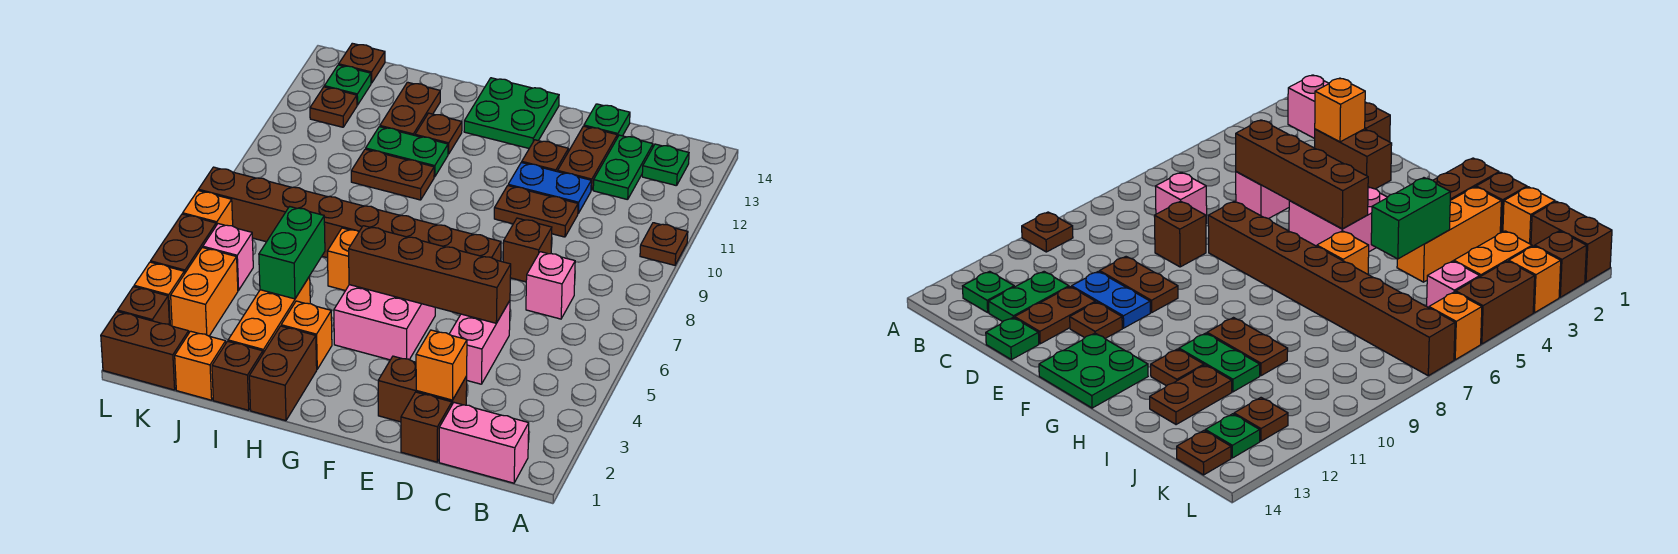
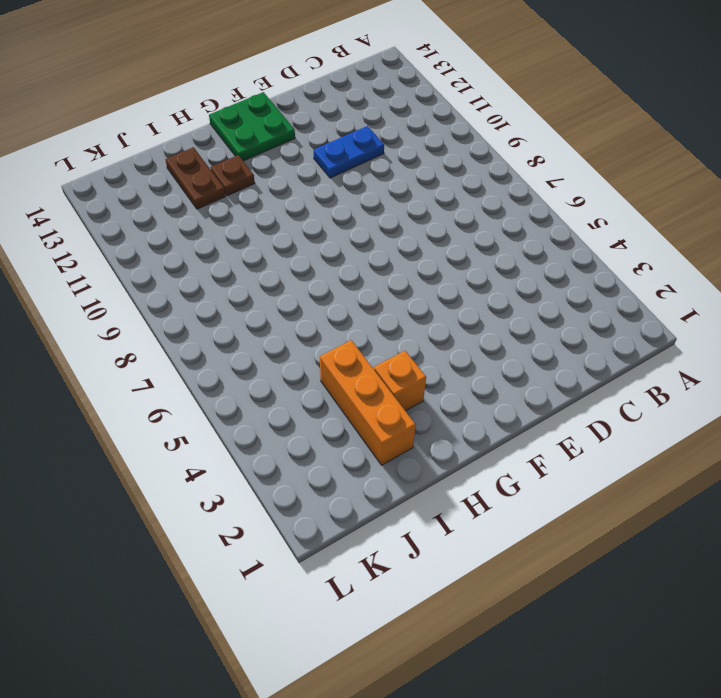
none -> brown plate A10 level 1
none -> pink brick B1:C1 level 1
none -> green plate B13 level 1
none -> pink brick C7 level 1

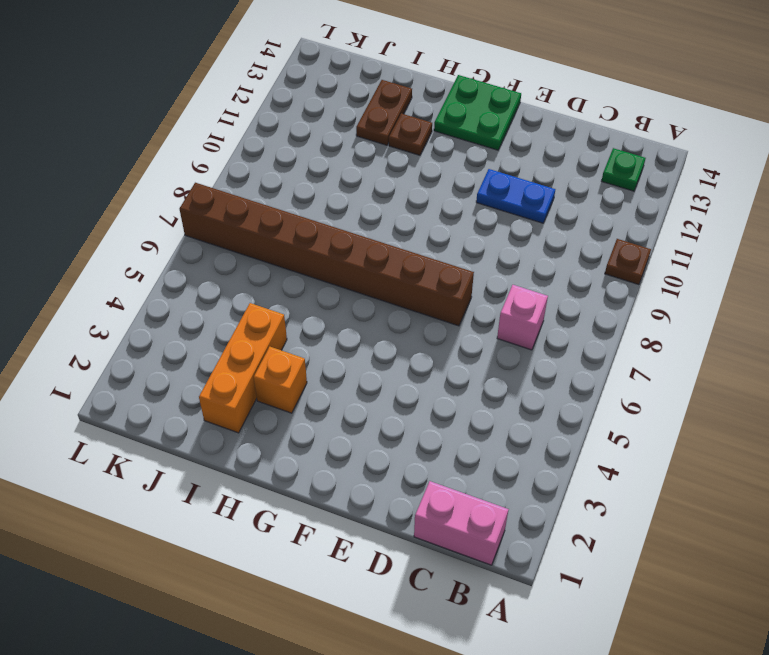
none -> green plate C12:C13 level 1
none -> brown brick D1 level 1
none -> brown brick D2:E2 level 1
none -> pink brick D4:D5 level 1

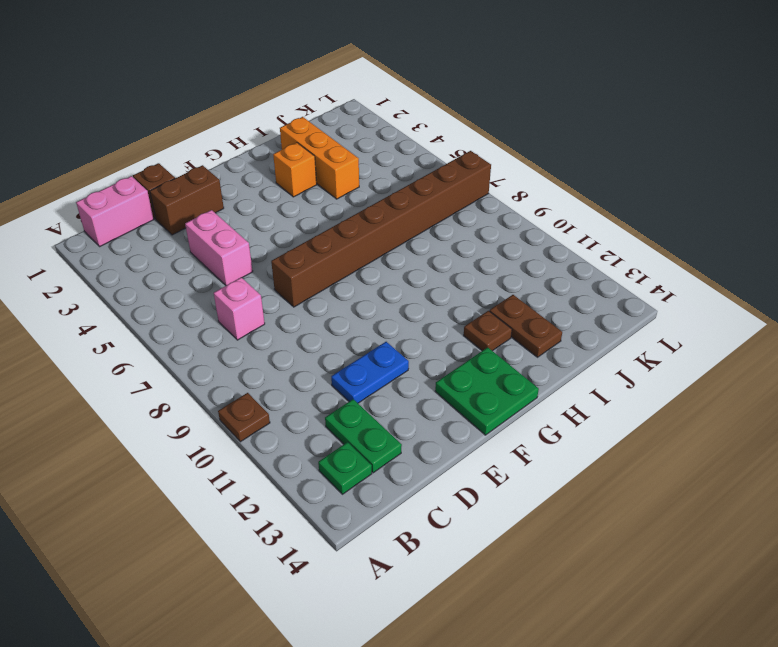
none -> brown brick D8 level 1
none -> brown plate D10:E10 level 1
none -> brown plate D12:D13 level 1
none -> green plate D14 level 1

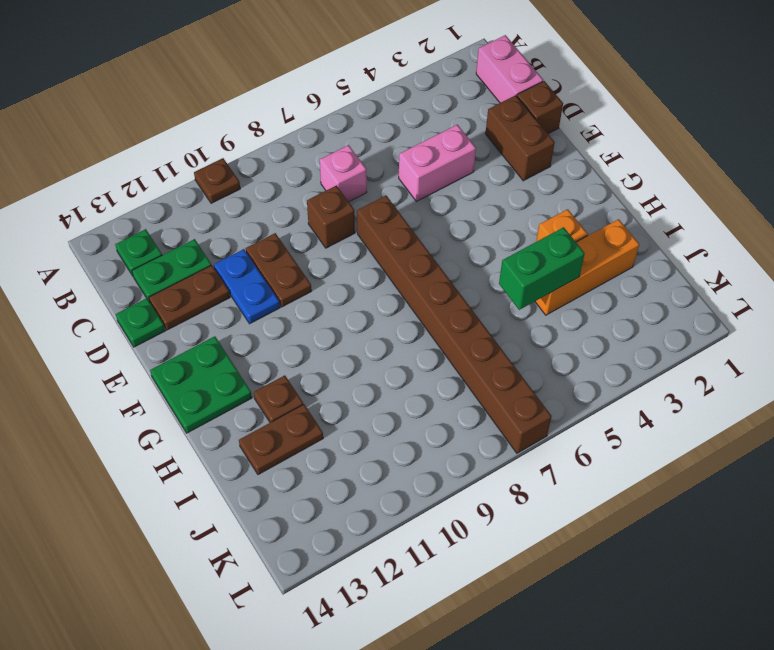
none -> brown plate E12 level 1
none -> pink brick F4:G5 level 1
none -> brown brick H1:H2 level 1
none -> orange brick H6 level 1

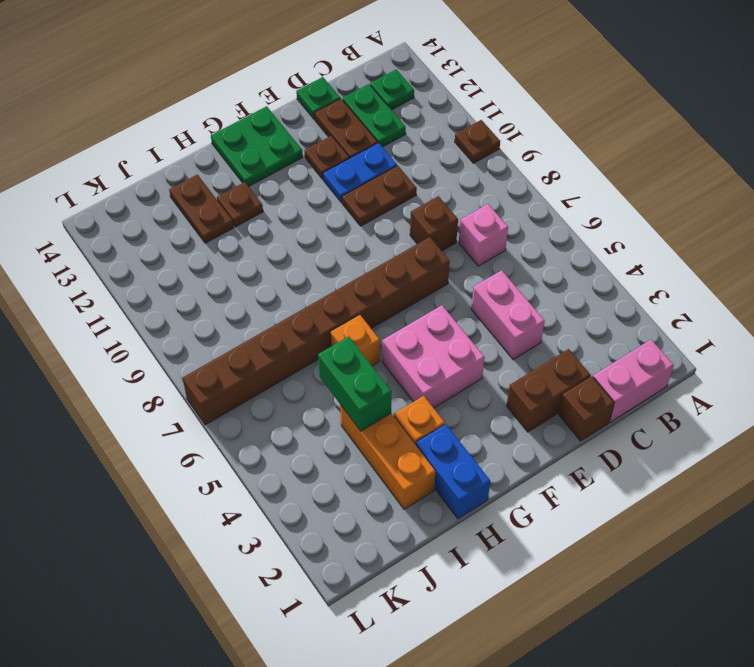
blue brick H1:H2 level 1 -> brown brick H1:H2 level 1
none -> brown plate H10:I10 level 1
none -> green plate H11:I11 level 1
none -> brown brick I1 level 1
none -> orange brick J1 level 1

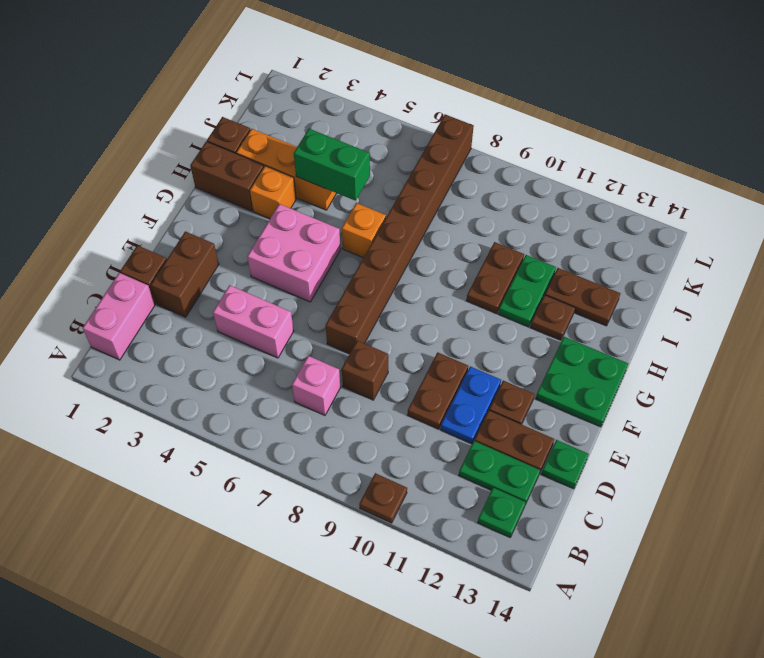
none -> orange brick J1 level 1
none -> brown brick K1:L1 level 1
none -> orange brick K3:K4 level 1
none -> pink brick K5 level 1

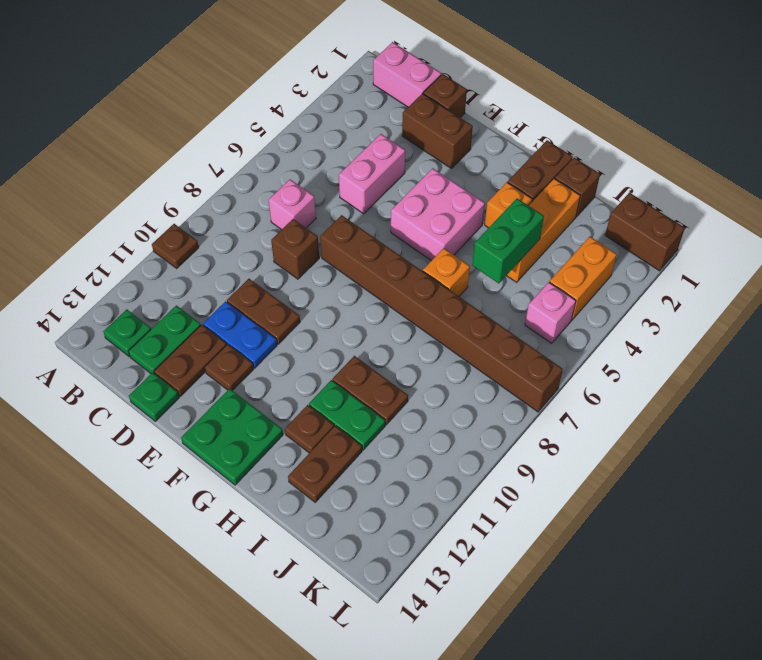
none -> orange brick J1 level 1
none -> brown plate K12 level 1
none -> green plate K13 level 1
none -> brown plate K14 level 1

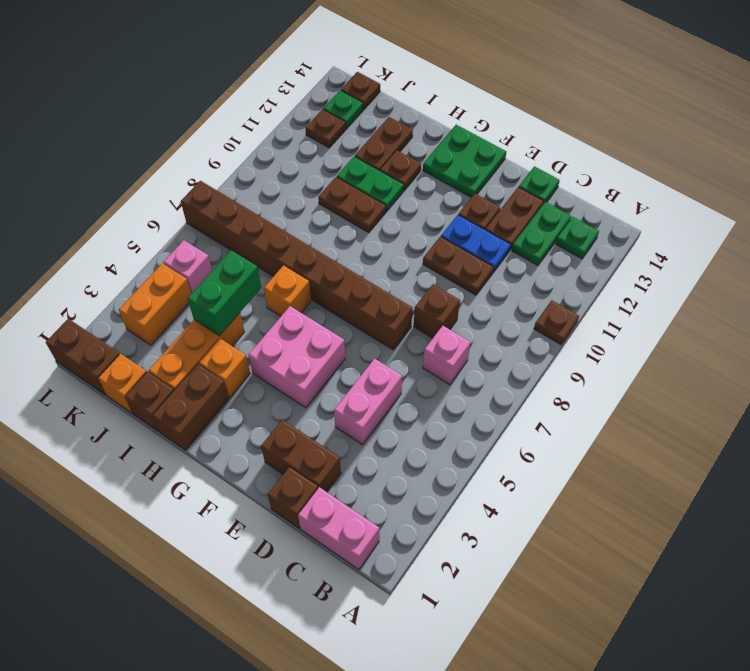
none -> brown brick L2 level 1
none -> orange brick L3 level 1
none -> brown brick L4:L5 level 1
none -> orange brick L6 level 1

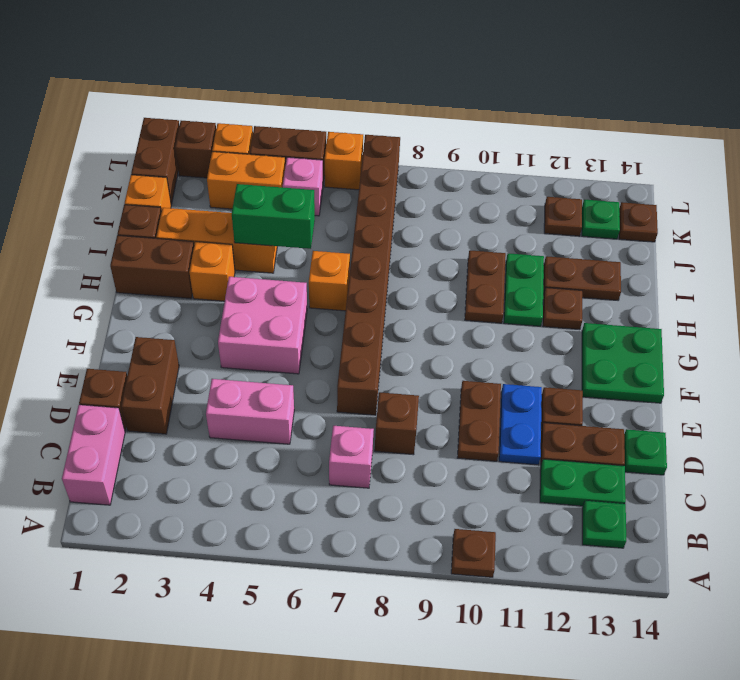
none -> orange brick D2 level 2
none -> brown brick D5:G5 level 2

